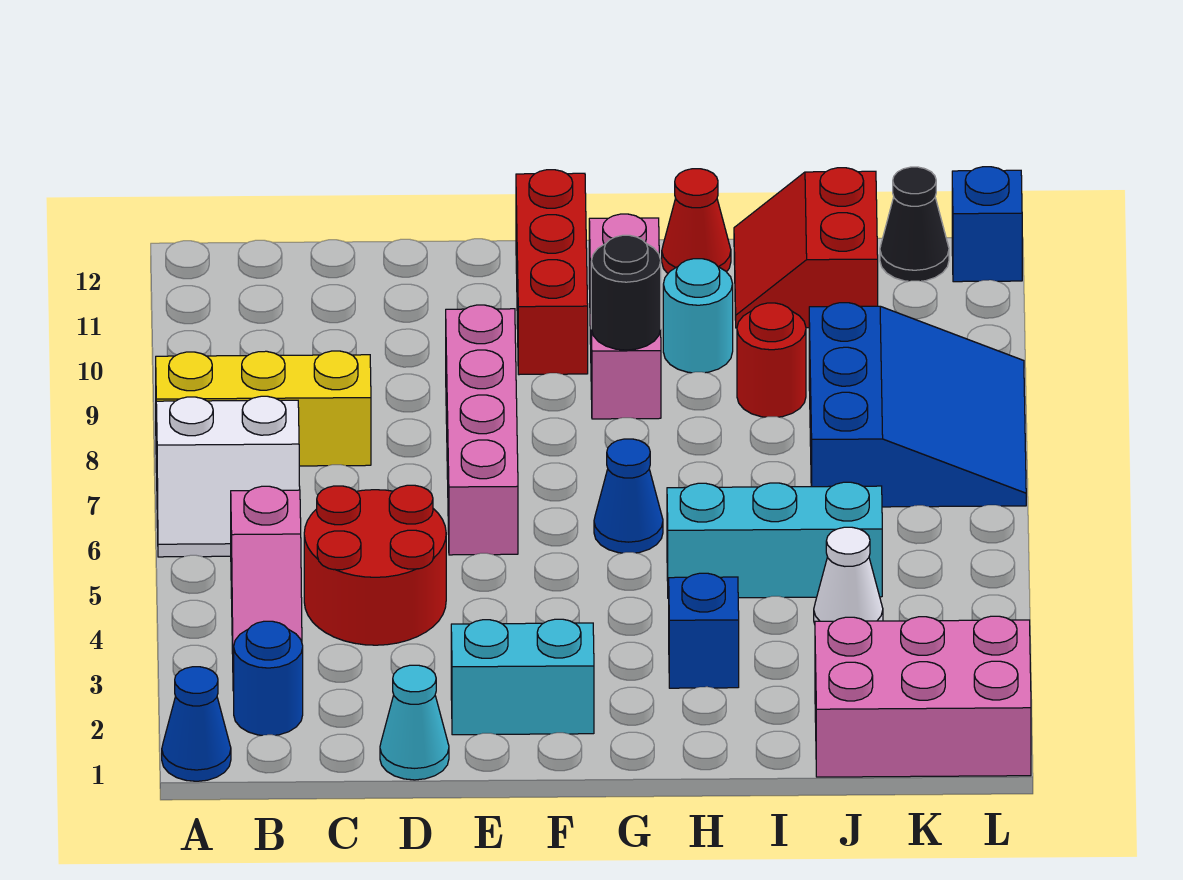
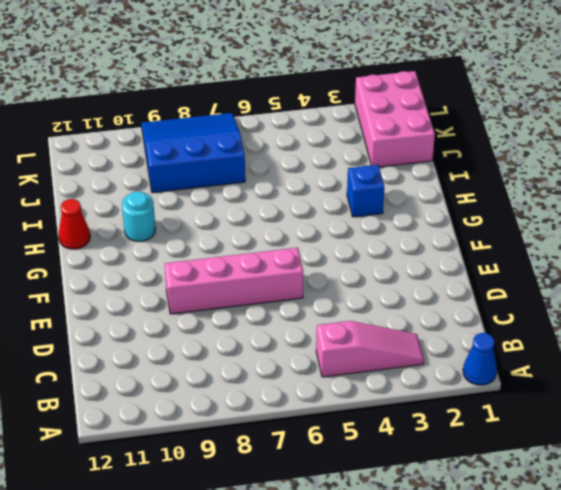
none -> white slope A6:B7 level 1 top 7
none -> yellow brick A8:C8 level 1
none -> blue round brick B2 level 1

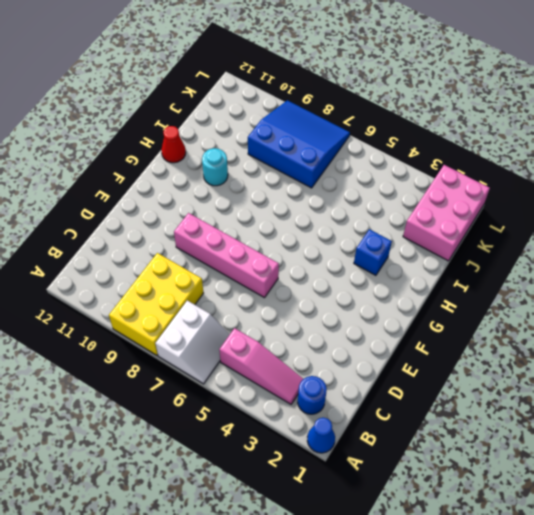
yellow brick A8:C9 level 1 -> yellow brick A8:C8 level 1
none -> red round brick C4:D5 level 1
none -> cyan cone D1 level 1
none -> cyan brick E2:F2 level 1

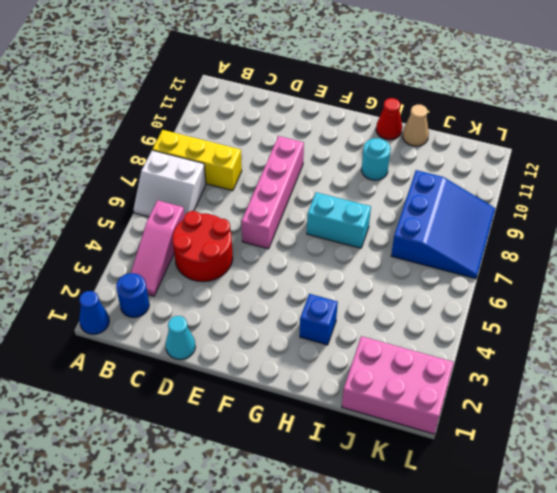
cyan brick G7:H7 level 1 -> cyan brick E2:F2 level 1
tan cone I12 level 1 -> red slope I11:J12 level 1 top J
none -> red brick F10:F12 level 1
none -> blue cone G6 level 1
none -> pink brick G9:G11 level 1

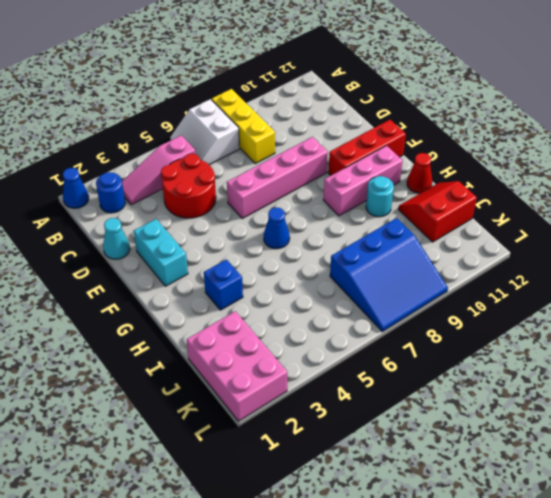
none -> cyan brick H5:J5 level 1
none -> red round brick I9 level 1
none -> white cone J4 level 1

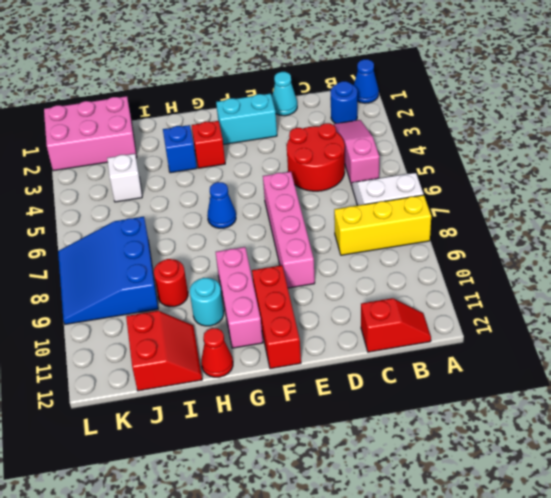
red slope B12:C12 level 1 top C -> none
red brick G3 level 1 -> none
white brick J4 level 1 -> white cone J4 level 1
none -> cyan brick H5:J5 level 1
none -> black cone K12 level 1
none -> blue brick L12 level 1

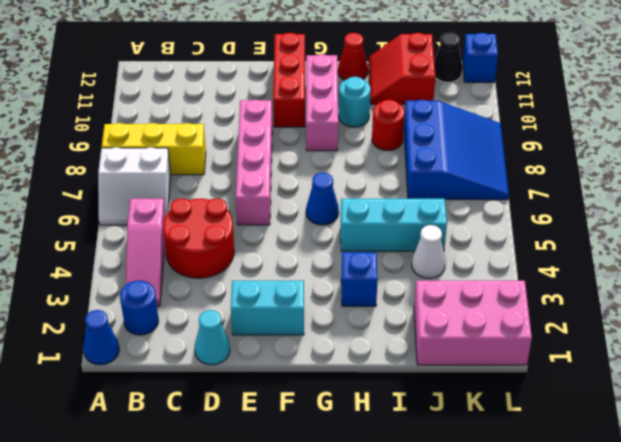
none -> black round brick G9 level 2

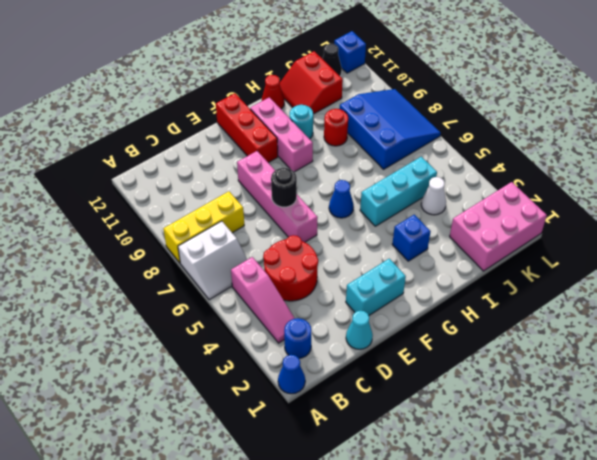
black round brick E7 level 2 -> black round brick G9 level 2

